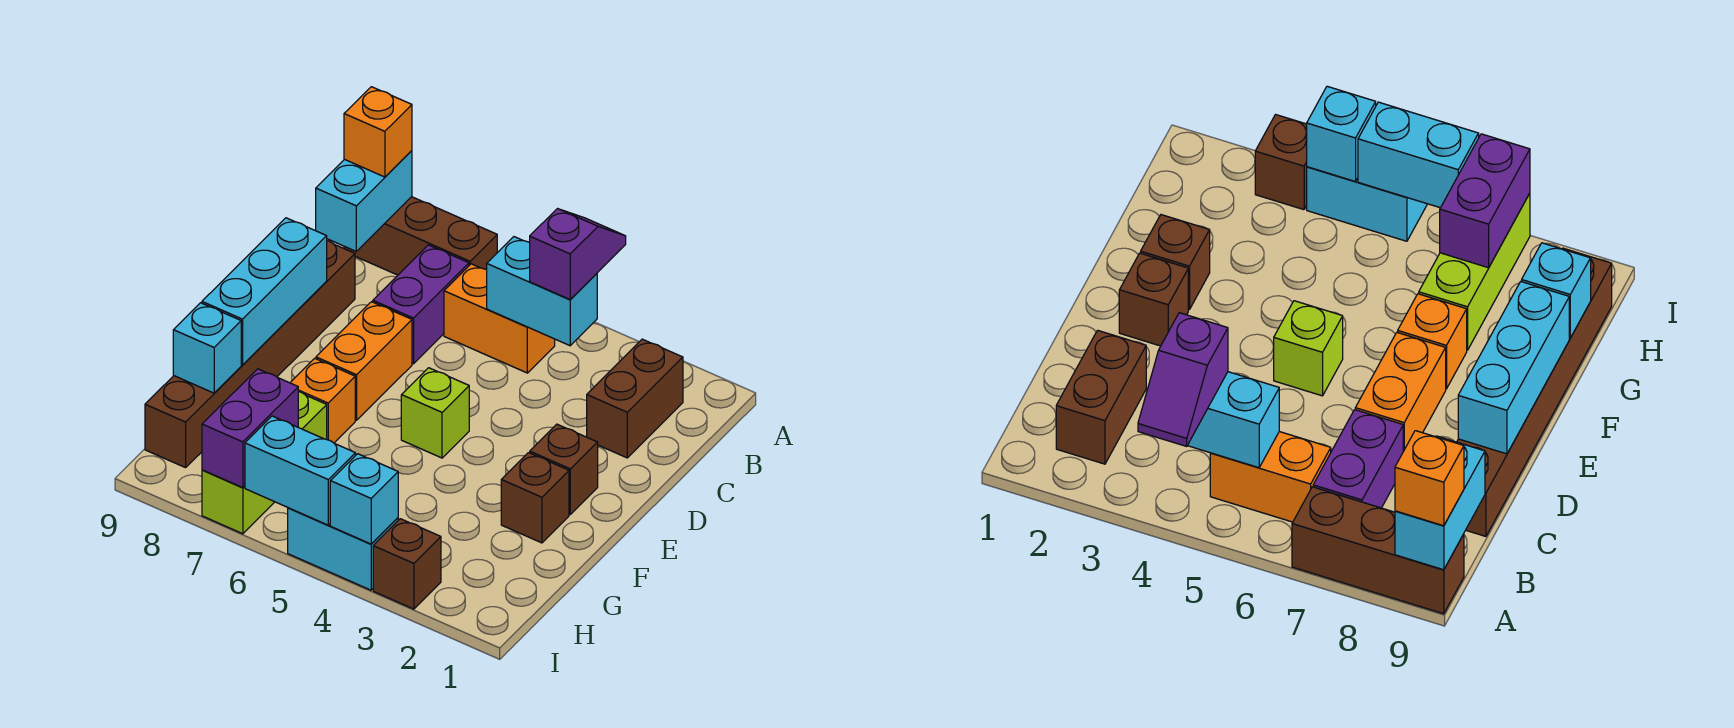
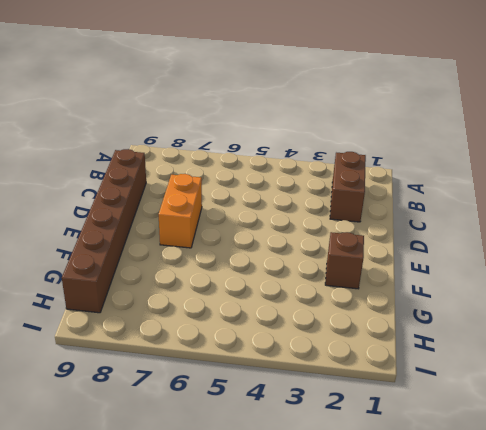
none -> brown brick A7:A9 level 1
none -> orange brick B5:B6 level 1
none -> purple brick B7:C7 level 1

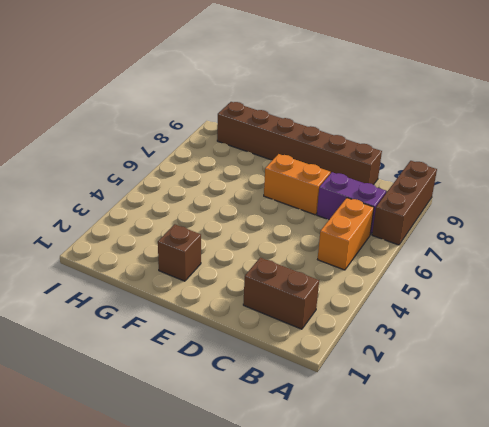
none -> brown brick E2 level 1
none -> lime brick E5 level 1
none -> orange brick F7 level 1

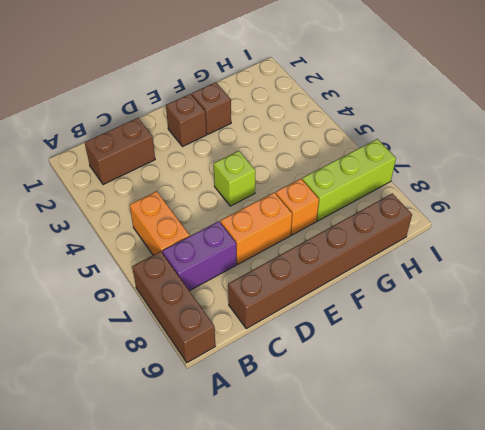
none -> brown brick I3 level 1
none -> cyan brick I4:I5 level 1
none -> cyan brick A9:B9 level 2

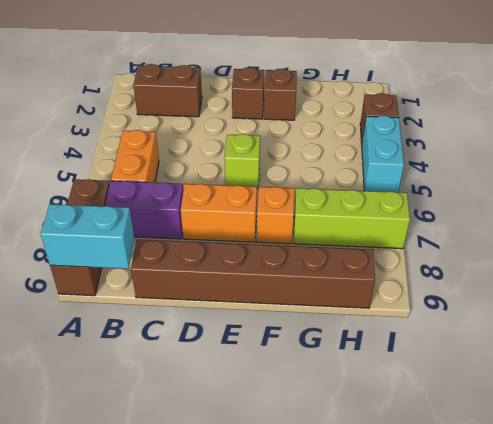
none -> cyan brick B4:B5 level 2
none -> cyan brick D9:F9 level 2
none -> cyan brick G9 level 2

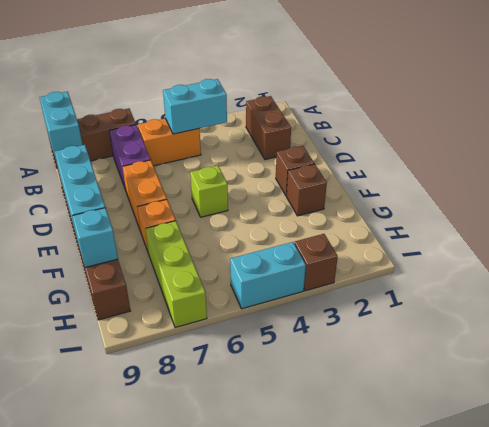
none -> purple brick H7:I7 level 2
none -> cyan brick I4 level 2
none -> cyan brick I5:I6 level 2

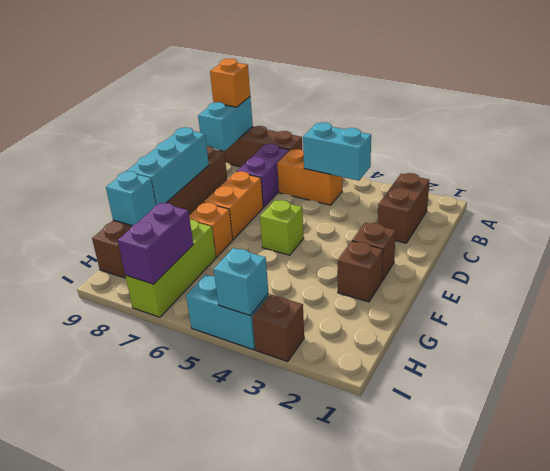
none -> cyan brick I5:I6 level 2
none -> purple slope A4:B4 level 3 top B

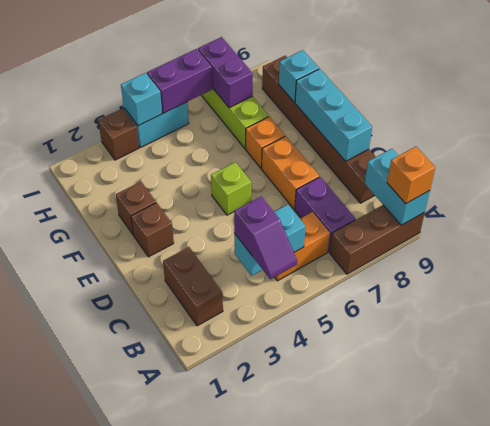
purple brick I5:I6 level 2 -> cyan brick I5:I6 level 2

